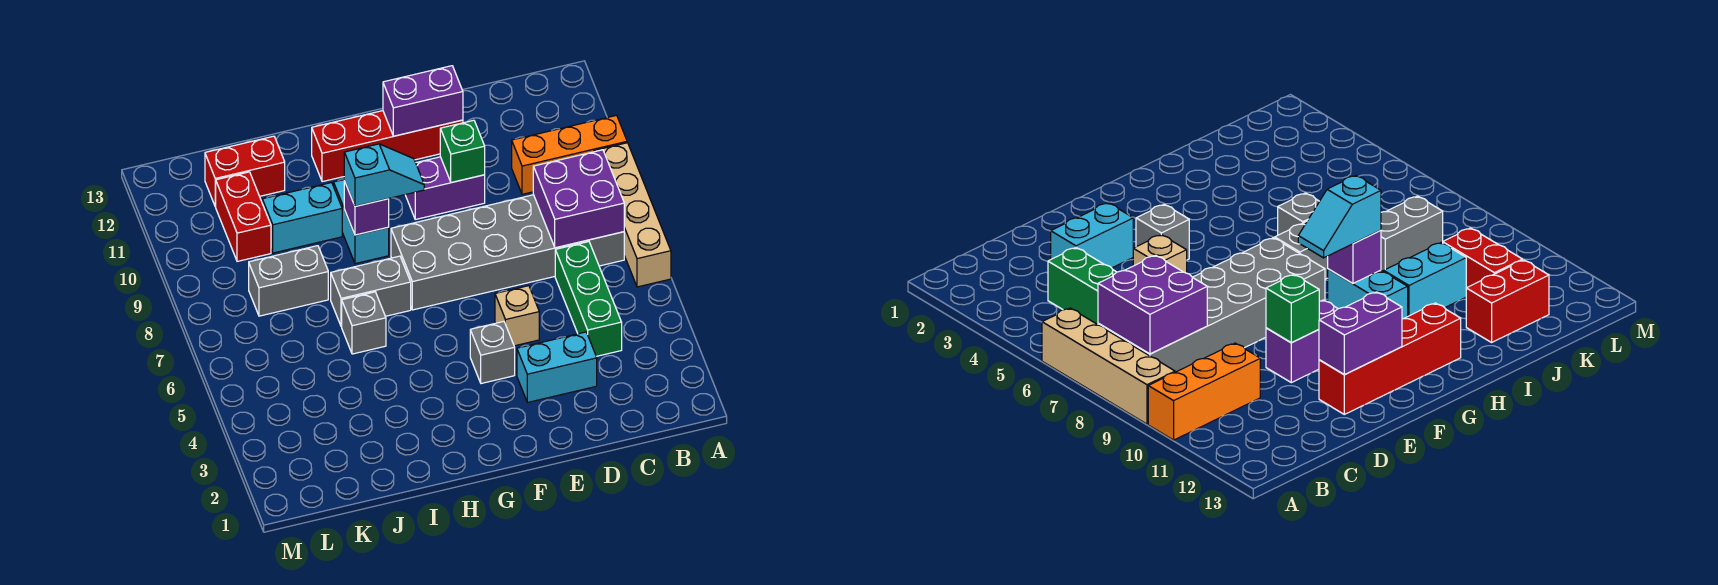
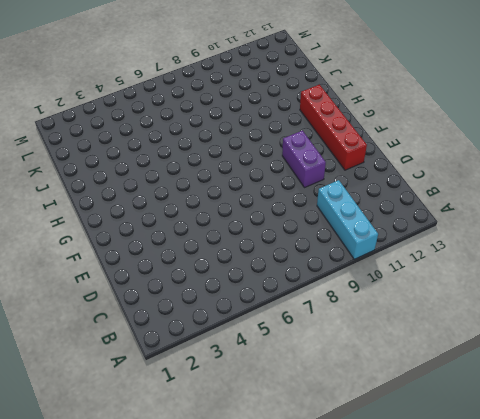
cyan brick A10:C10 level 1 -> orange brick A10:C10 level 1
none -> tan brick A6:A9 level 1
none -> grey brick B7:G8 level 1
none -> green brick C4:C6 level 1

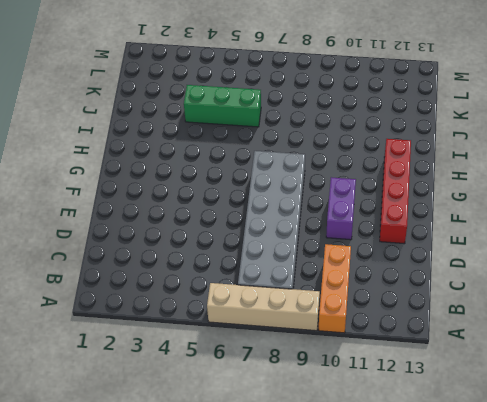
green brick J4:J6 level 1 -> green brick C4:C6 level 1
none -> cyan brick D3:E3 level 1
none -> tan brick E5 level 1
none -> grey brick F4 level 1

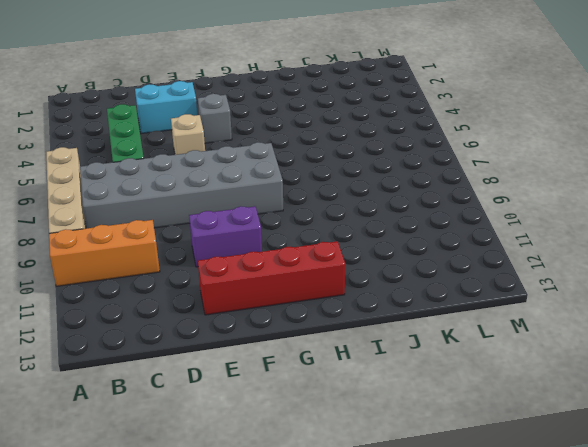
none -> grey brick H7:I7 level 1
none -> cyan brick H9:H10 level 1
none -> grey brick I6 level 1

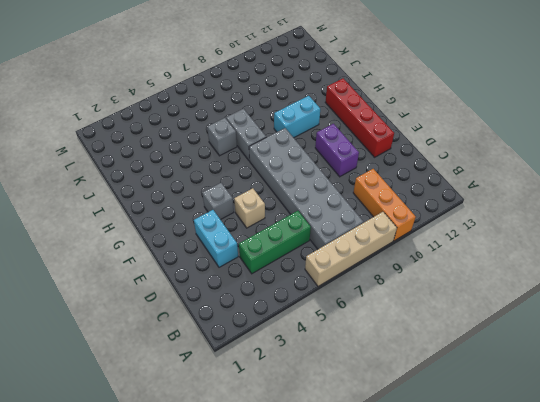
none -> cyan brick I10:J10 level 1
none -> grey brick J8:K8 level 1
none -> red brick J12:K12 level 1

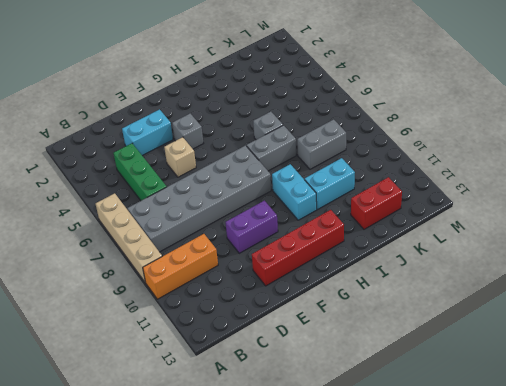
none -> red brick K10:K11 level 1
none -> purple brick B7:C8 level 2
none -> green brick E10 level 2

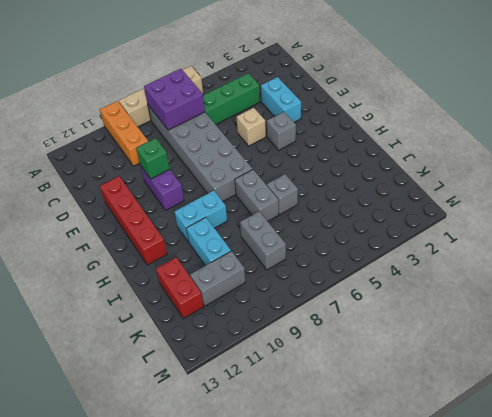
grey brick K10:K11 level 1 -> red brick K10:K11 level 1
none -> purple brick E12:F12 level 2
none -> purple brick H9 level 2
none -> cyan slope G9:H9 level 3 top H

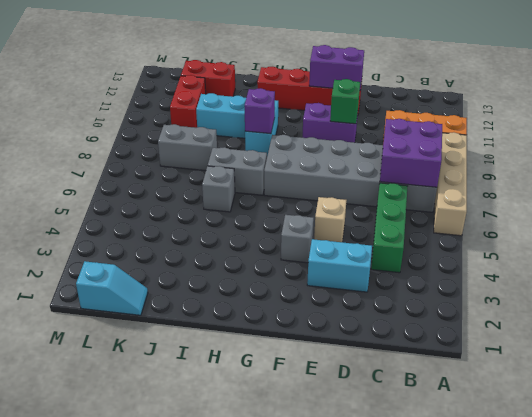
cyan slope K1:L1 level 1 top L -> cyan slope G9:H9 level 3 top H

